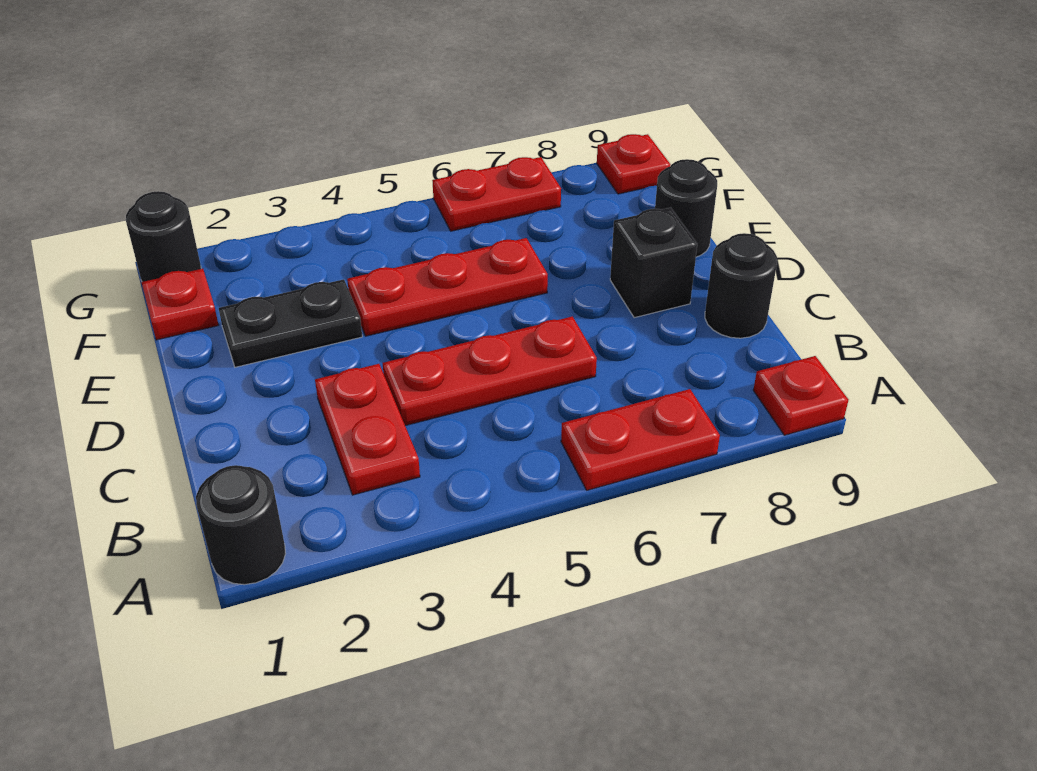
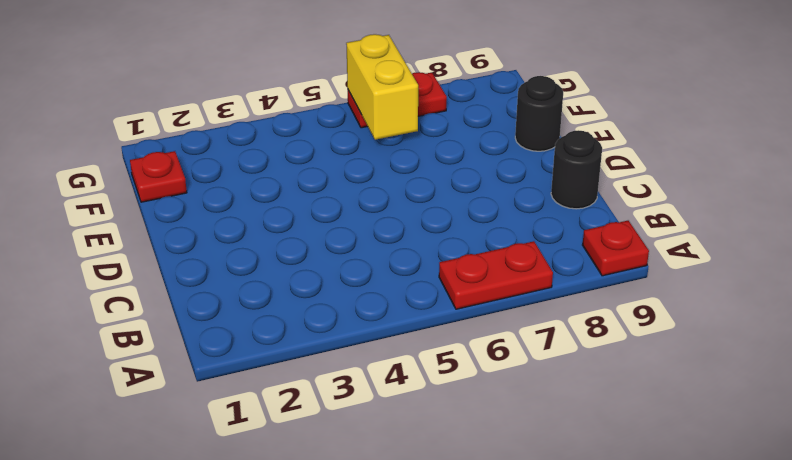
yellow brick F6:G6 level 2 -> none
none -> black round brick A1 level 1
none -> red plate B3:C3 level 1
none -> red plate C4:C6 level 1

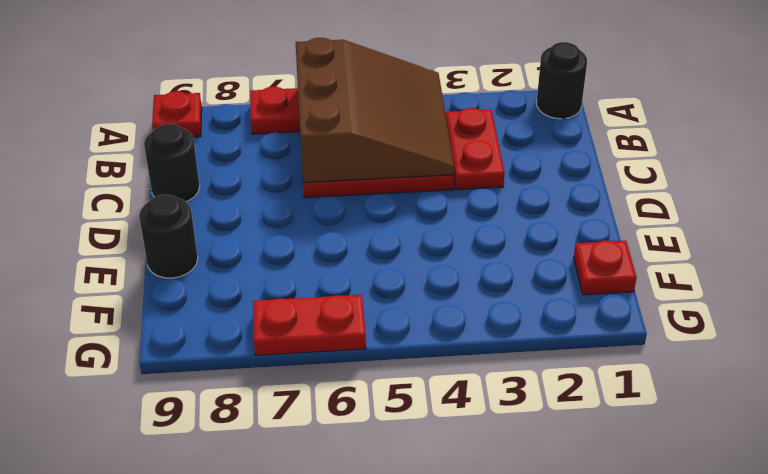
brown slope A4:C6 level 2 top 6 -> none
none -> black brick D8 level 1
none -> black plate E2:E3 level 1
none -> red plate E4:E6 level 1

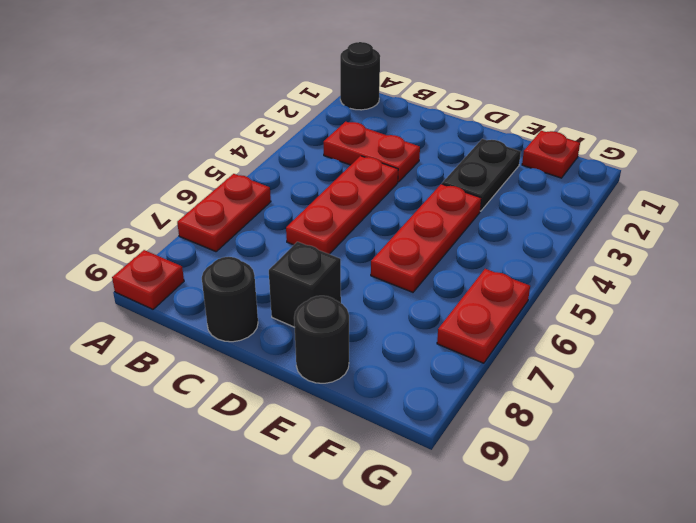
none -> black round brick G1 level 1
none -> red plate G9 level 1

